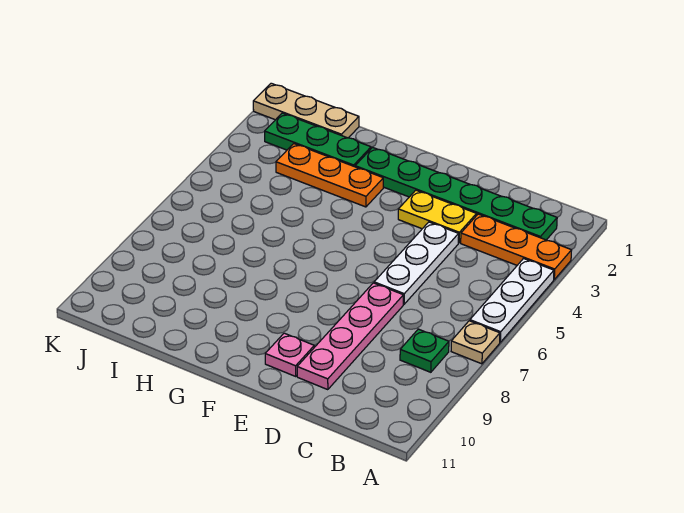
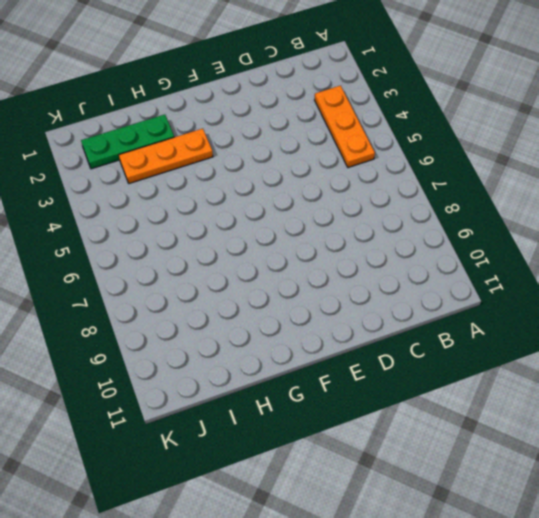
orange plate B3:B5 level 1 -> orange plate A3:C3 level 1
none -> white plate A4:A6 level 1
none -> tan plate A7 level 1
none -> green plate B2:G2 level 1

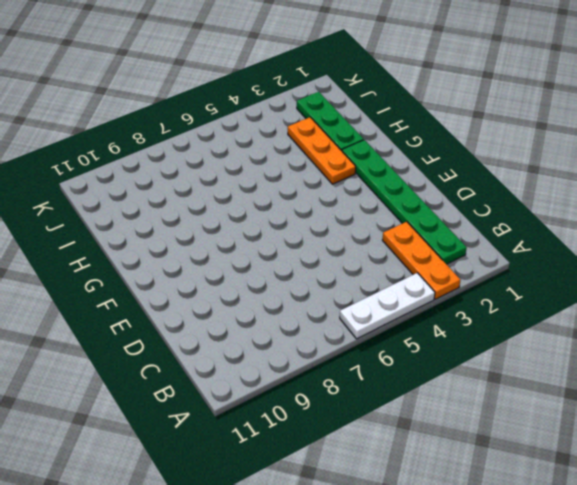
none -> tan plate A7 level 1
none -> green plate B8 level 1
none -> yellow plate D3:E3 level 1

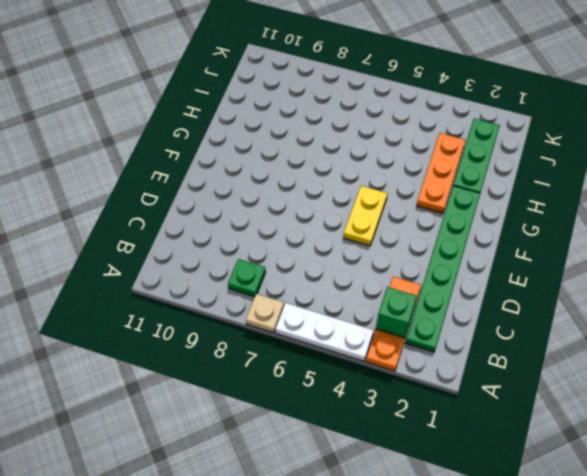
green brick B3 level 2 -> none
yellow plate E5:F5 level 1 -> yellow plate D3:E3 level 1
none -> white plate D4:D6 level 1
none -> pink plate D7:D10 level 1
none -> pink plate E10 level 1

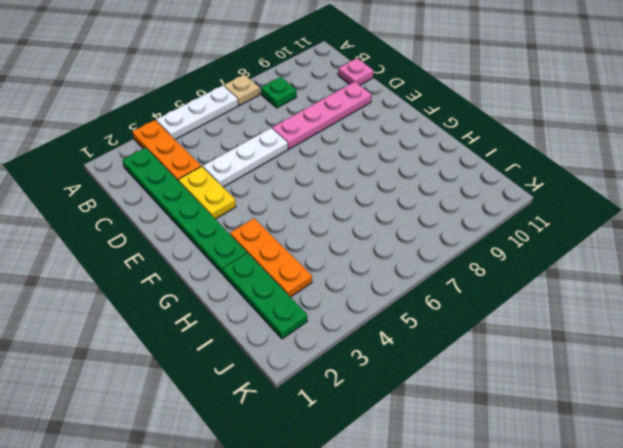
pink plate C11 level 1 -> pink plate E10 level 1
none -> tan plate I1:K1 level 1

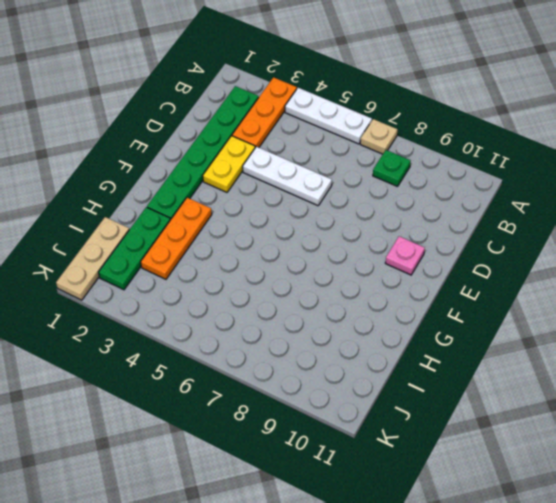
none -> pink plate D7:D10 level 1

